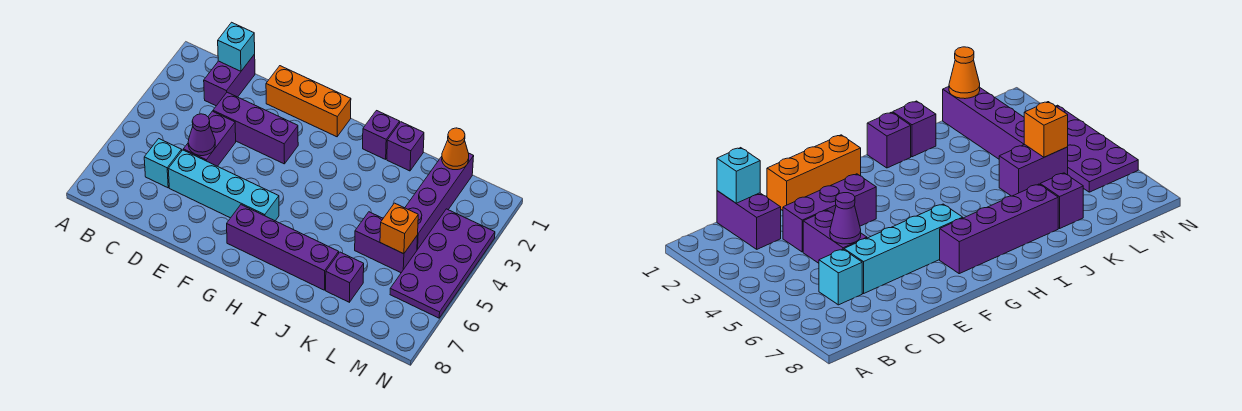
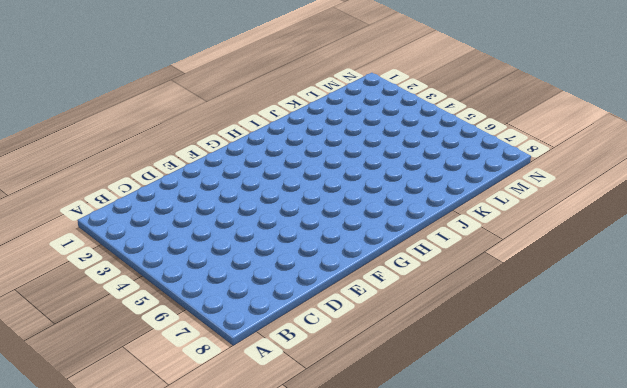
none -> purple brick C1:C2 level 1
none -> cyan brick C6 level 1
none -> purple brick D3:F3 level 1

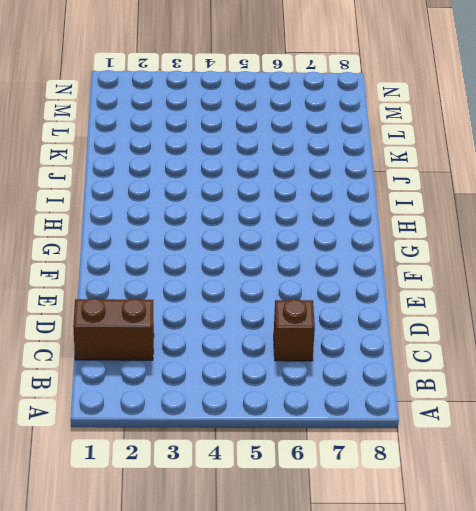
brown brick C1:C2 level 1 -> purple brick C1:C2 level 1
brown brick C6 level 1 -> cyan brick C6 level 1
none -> purple brick D3:F3 level 1
none -> purple brick D4:D5 level 1
none -> cyan brick D6:G6 level 1

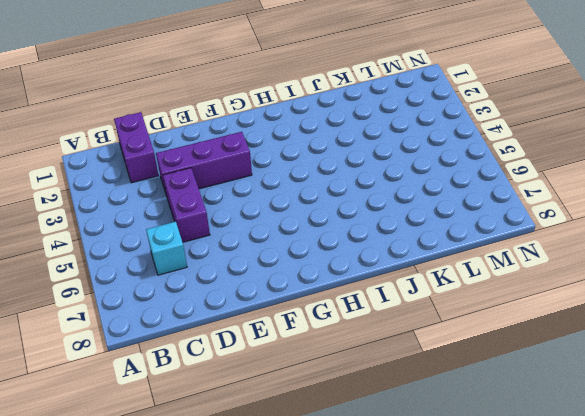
none -> cyan brick D6:G6 level 1
none -> orange brick E1:G1 level 1
none -> purple brick G7:J7 level 1

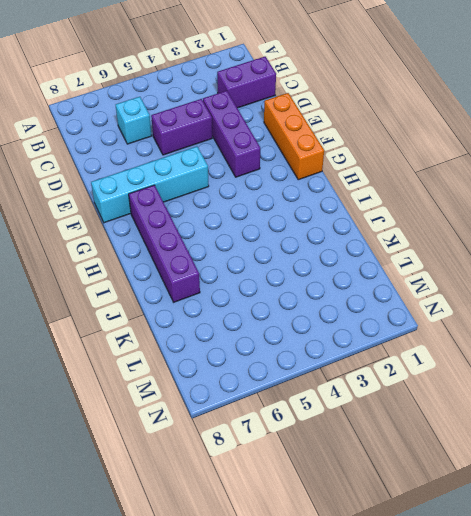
cyan brick F5:F8 level 1 -> cyan brick D6:G6 level 1
none -> purple brick I1 level 1
none -> purple brick J1 level 1
none -> purple brick K5:L5 level 1

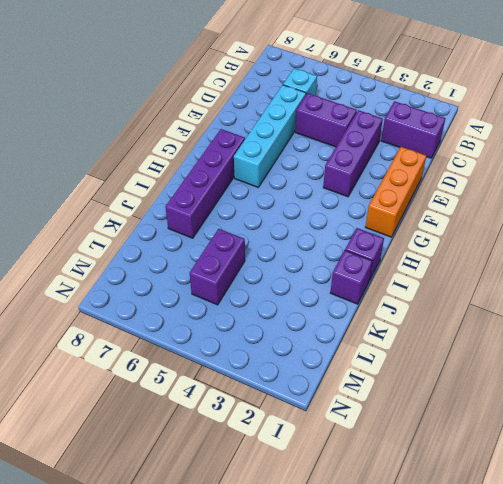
none -> purple brick K7 level 1
none -> purple brick L1:L4 level 1
none -> purple plate M3:N6 level 1

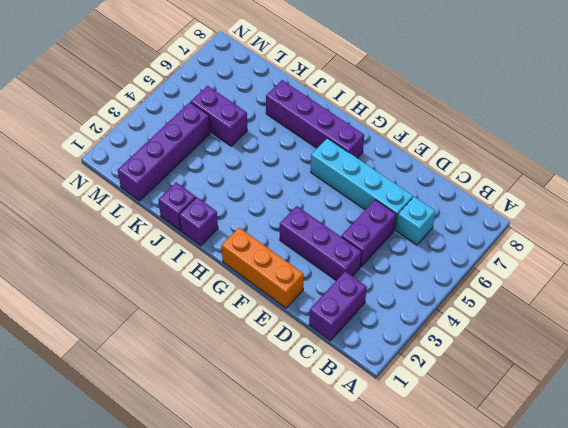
none -> purple brick K7 level 1
none -> purple plate M3:N6 level 1
none -> cyan brick C1 level 2

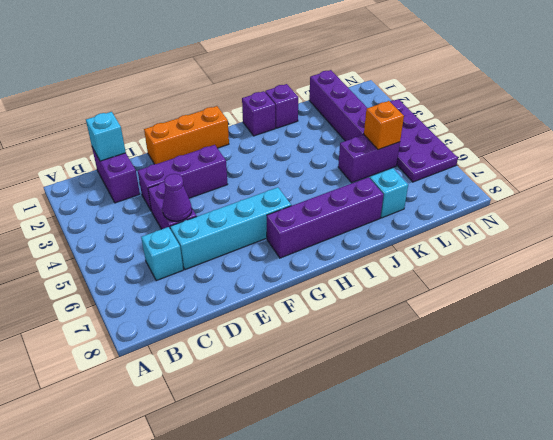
cyan brick K7 level 1 -> purple brick K7 level 1
none -> orange cone L1 level 2

